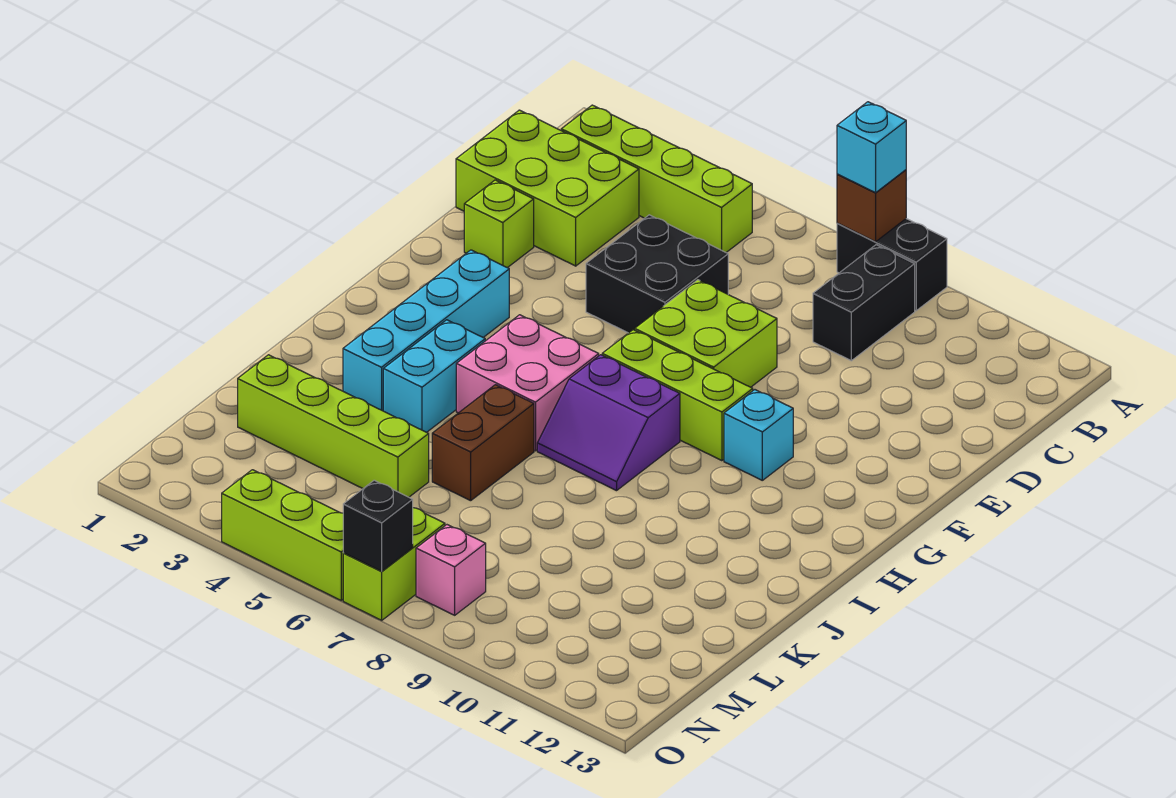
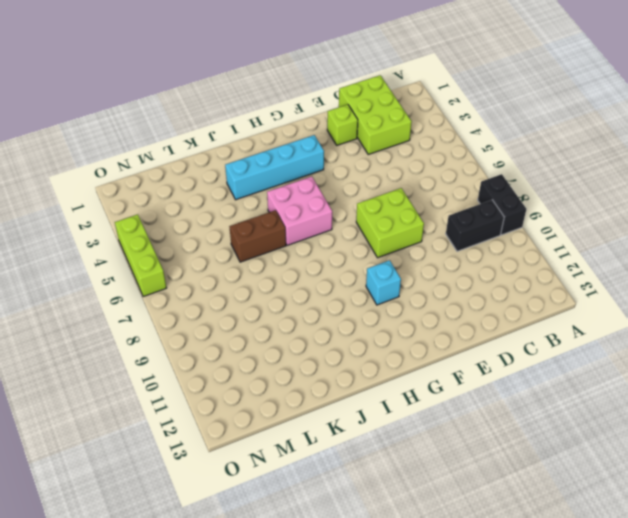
none -> lime brick B2:B5 level 1
none -> black brick D5:E6 level 1
none -> lime brick G7:G9 level 1

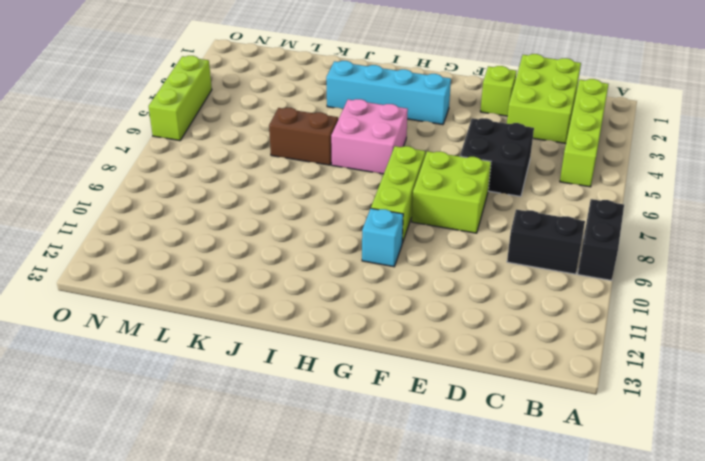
none -> purple slope H7:I8 level 1 top H
none -> cyan brick I4:J4 level 1
none -> lime brick L2:L5 level 1

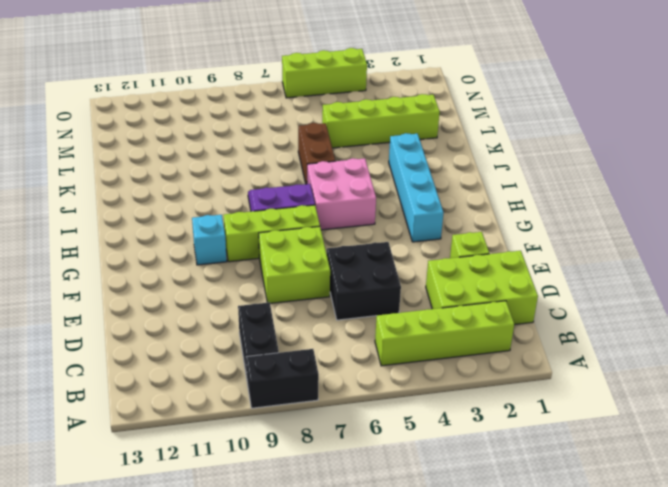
none -> cyan brick I4:J4 level 1
none -> lime brick N7:O7 level 1
none -> pink brick N8 level 1

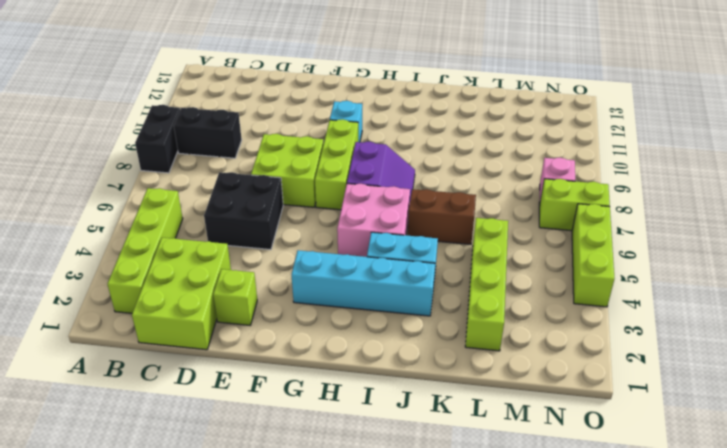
none -> brown brick A8 level 2
none -> black brick O7 level 2
none -> cyan brick A8 level 3

